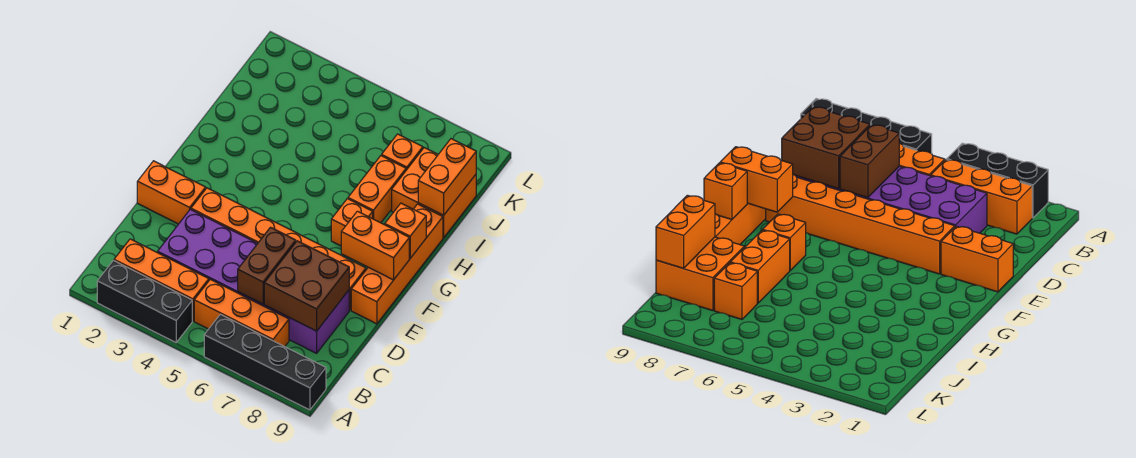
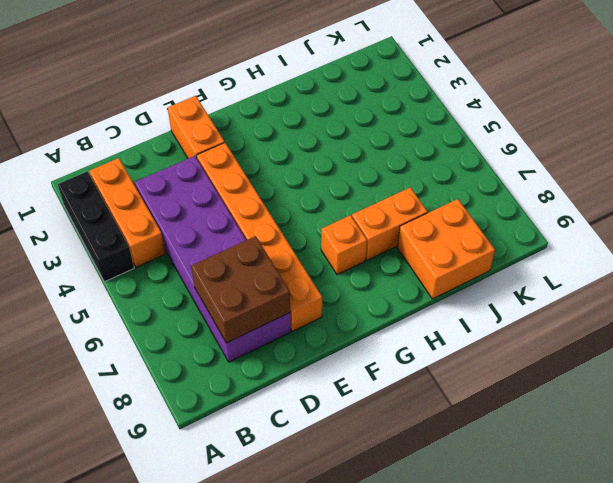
none -> black brick A6:A9 level 1
none -> orange brick B5:B7 level 1
none -> orange brick E9:H9 level 1

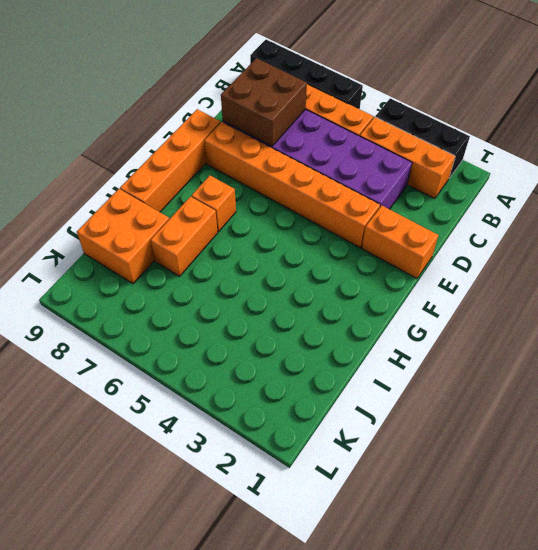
none -> orange brick J7 level 1
none -> brown brick C6:D6 level 2
none -> orange brick F8:F9 level 2

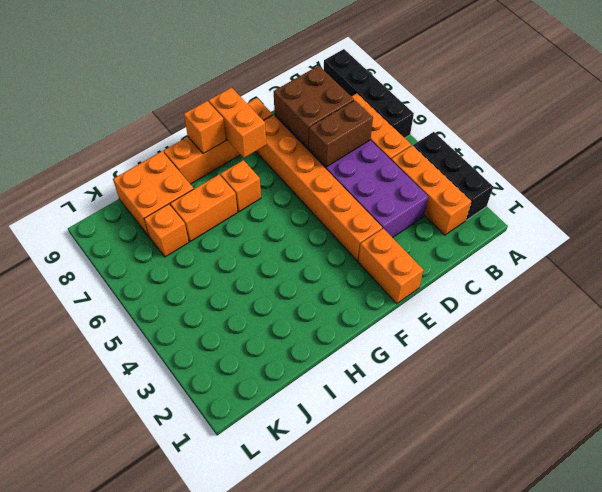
none -> orange brick I9:J9 level 2

